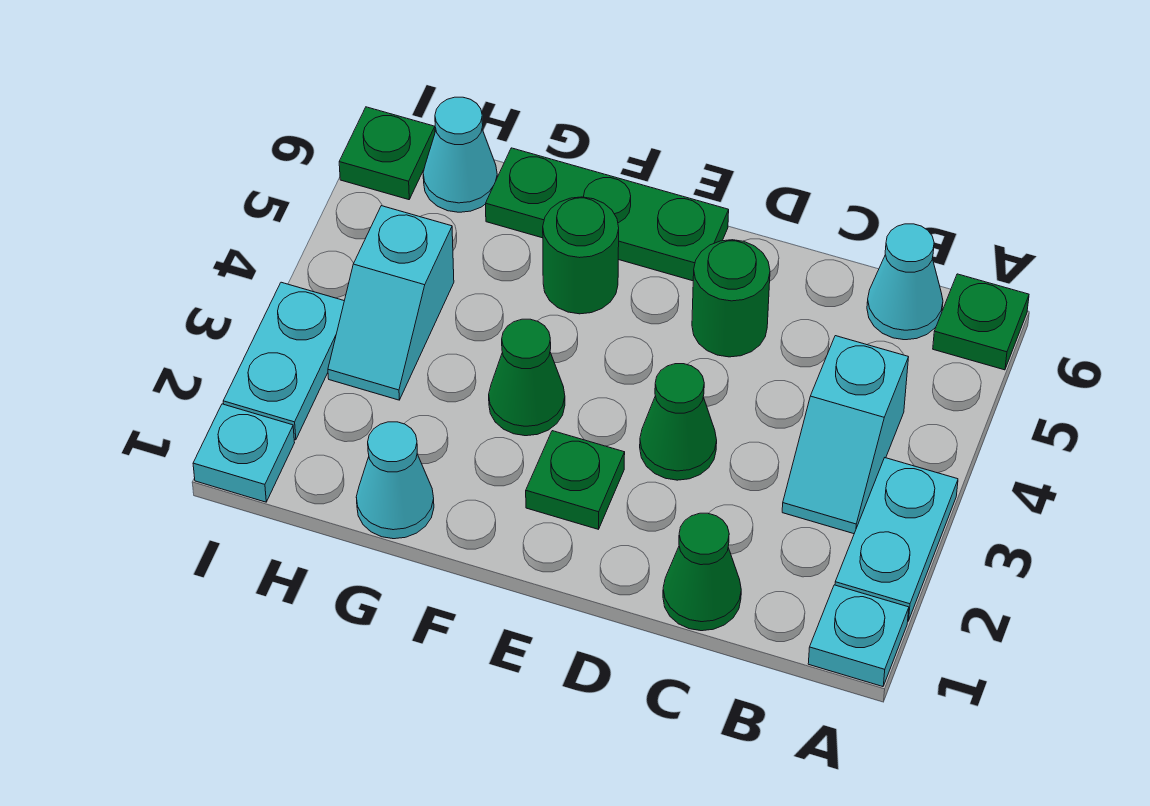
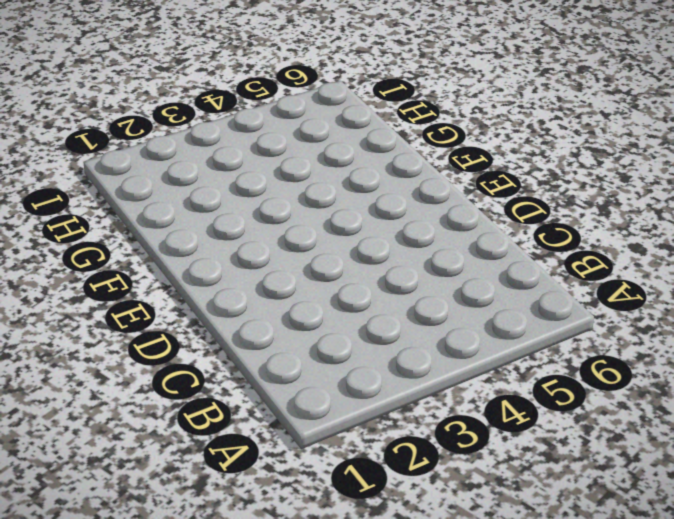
none -> cyan plate A1 level 1
none -> cyan plate A2:A3 level 1
none -> green plate A6 level 1

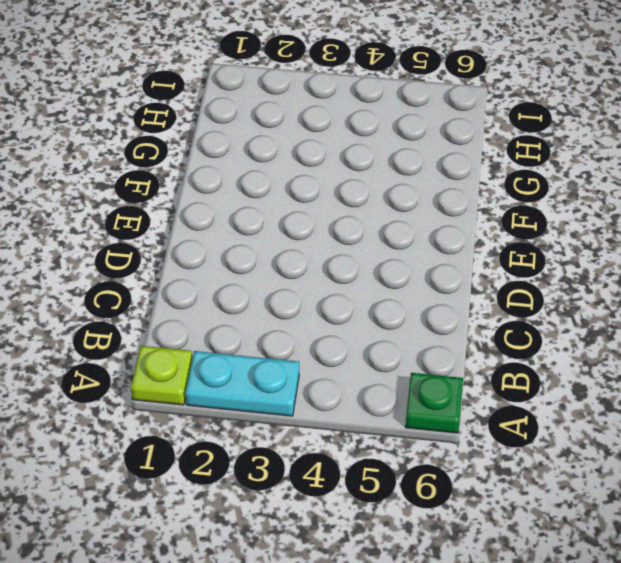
lime plate A1 level 1 -> cyan plate A1 level 1
none -> cyan slope B3:B4 level 1 top 4
none -> cyan cone B6 level 1
none -> green cone C1 level 1

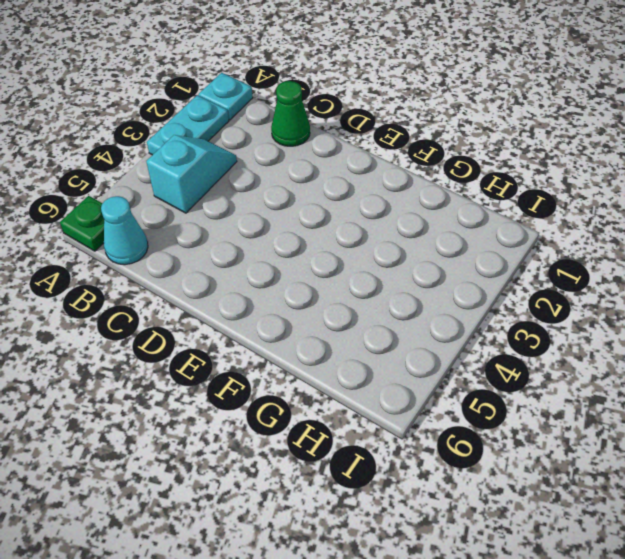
none -> green cone D3 level 1
none -> green round brick D5 level 1
none -> green plate E2 level 1

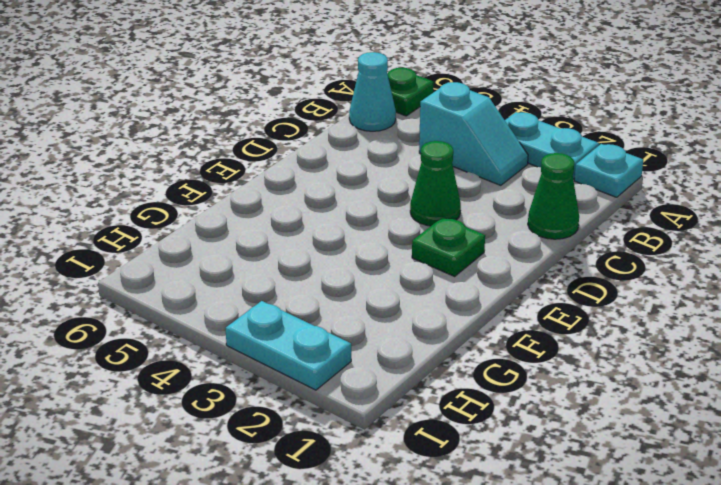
none -> green round brick D5 level 1
none -> green plate E6:G6 level 1
none -> green cone F3 level 1

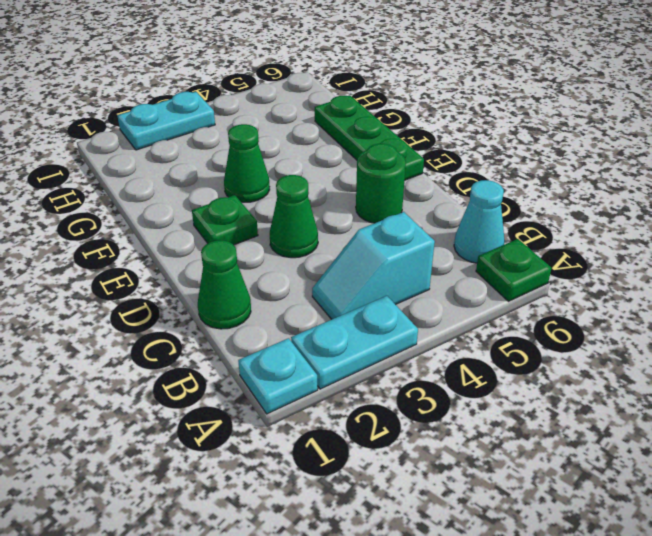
none -> green round brick F5 level 1
none -> cyan cone G1 level 1
none -> cyan slope H3:H4 level 1 top 4

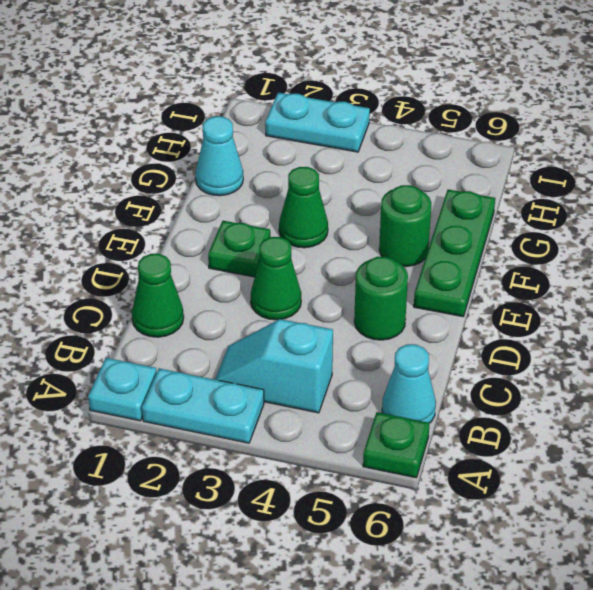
none -> cyan slope H3:H4 level 1 top 4
none -> cyan cone H6 level 1
none -> cyan plate I1 level 1

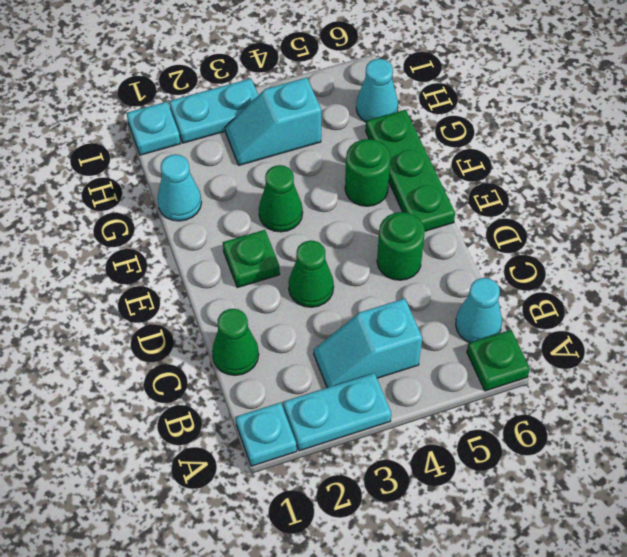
none -> green plate I6 level 1

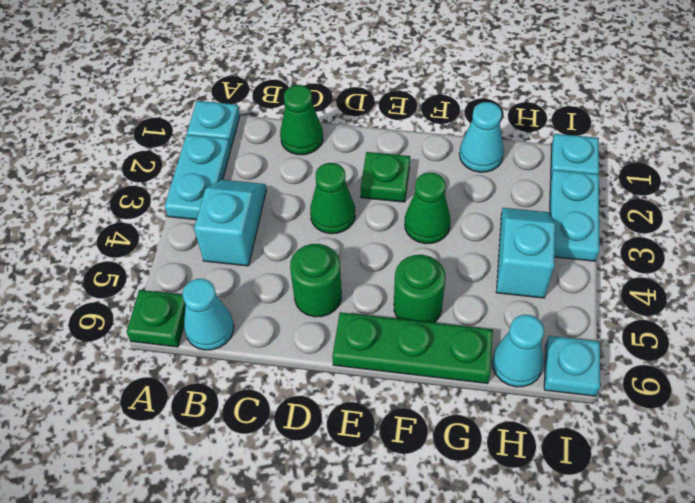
cyan plate I6 level 1 -> green plate I6 level 1

